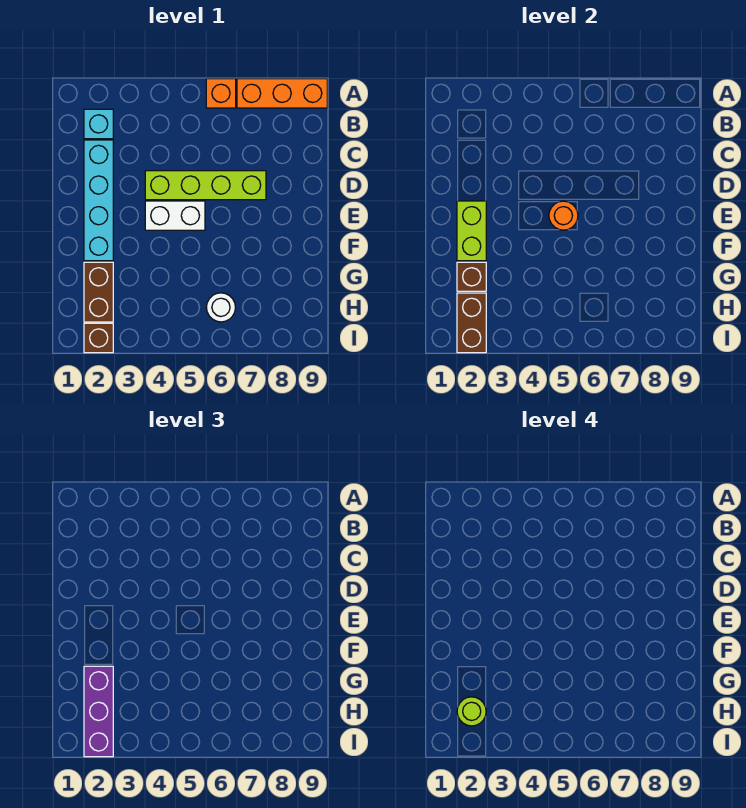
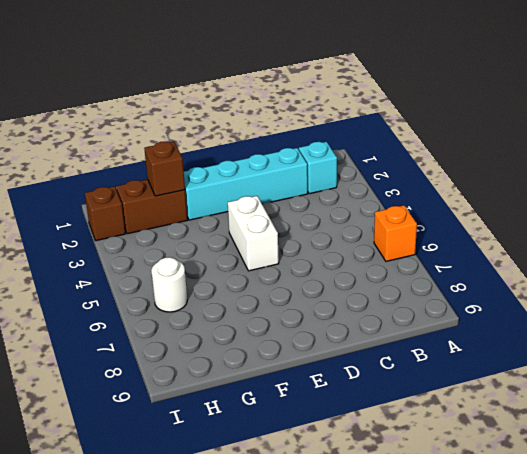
none -> orange brick A7:A9 level 1
none -> lime brick D4:D7 level 1
none -> lime brick E2:F2 level 2

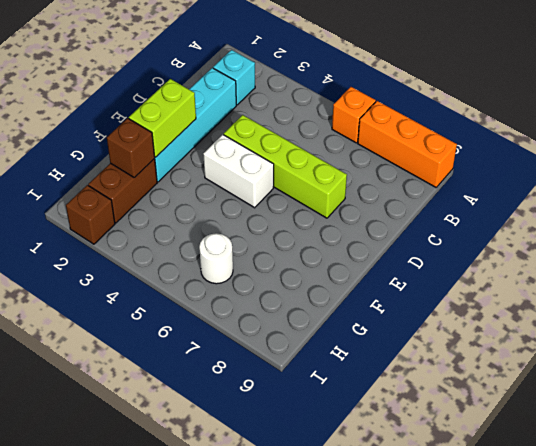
none -> orange round brick E5 level 2
none -> brown brick H2:I2 level 2
none -> purple brick G2:I2 level 3

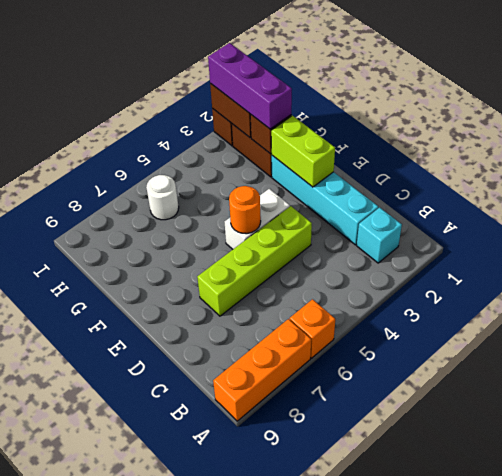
none -> lime round brick H2 level 4

